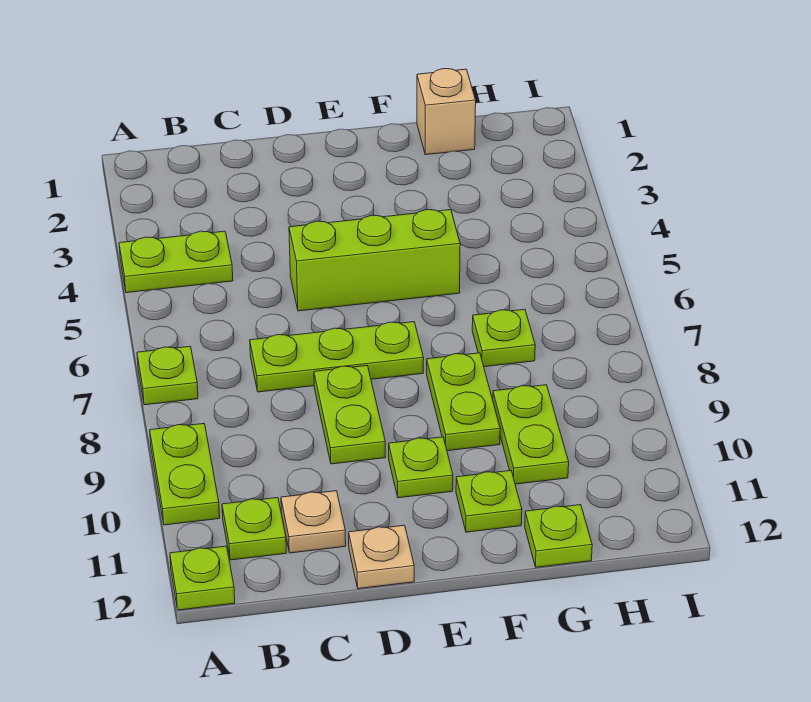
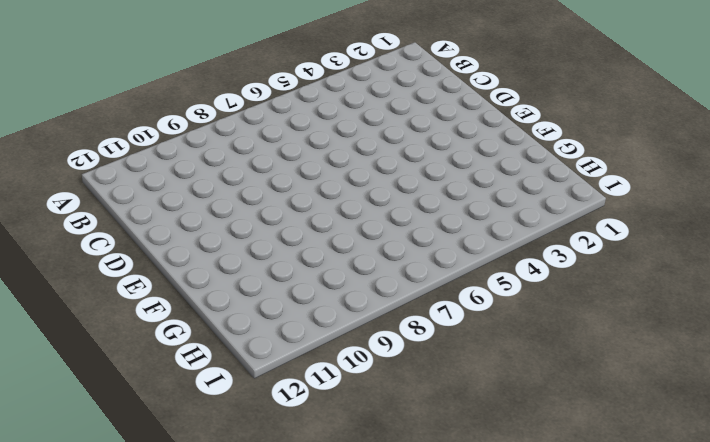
none -> lime plate A4:B4 level 1
none -> lime plate A7 level 1
none -> lime plate A9:A10 level 1

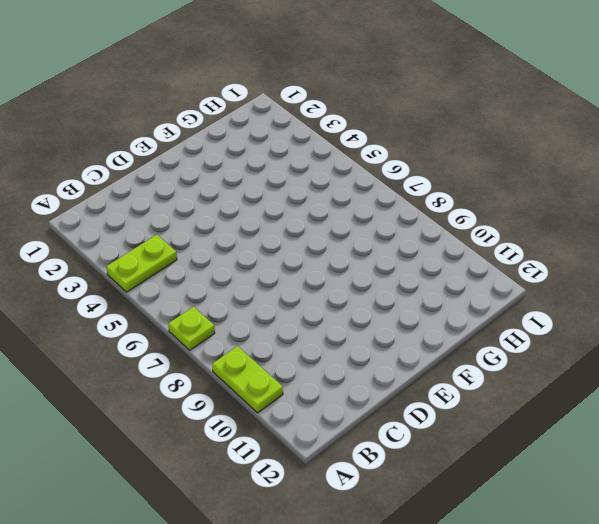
none -> lime plate A12 level 1
none -> lime plate B11 level 1
none -> lime plate C7:E7 level 1

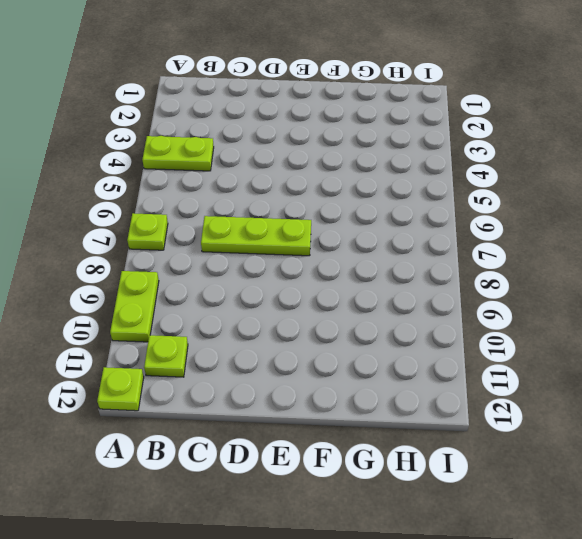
none -> tan plate C11 level 1
none -> lime brick D5:F5 level 1
none -> lime plate D8:D9 level 1

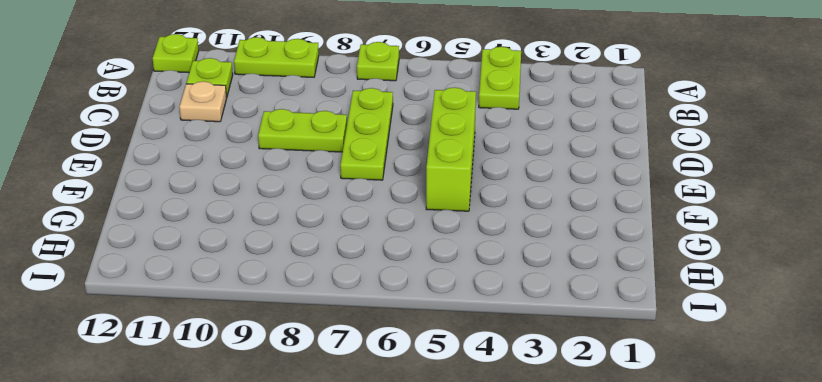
none -> tan plate D12 level 1
none -> lime plate E10 level 1
none -> lime plate F8:F9 level 1

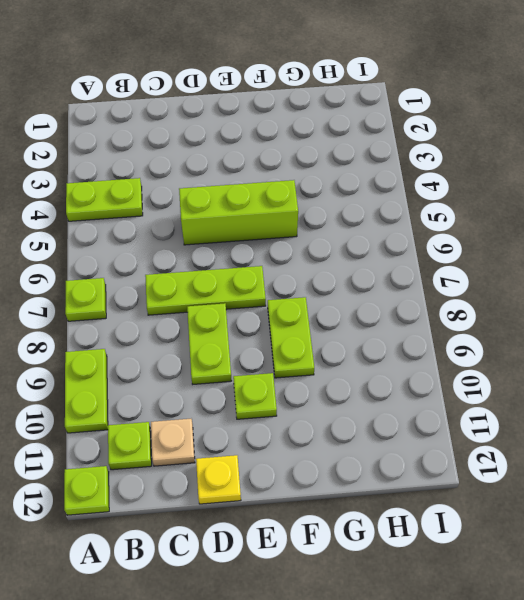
yellow plate D12 level 1 -> tan plate D12 level 1
none -> lime plate F11 level 1
none -> tan brick G1 level 1
none -> lime plate G7 level 1

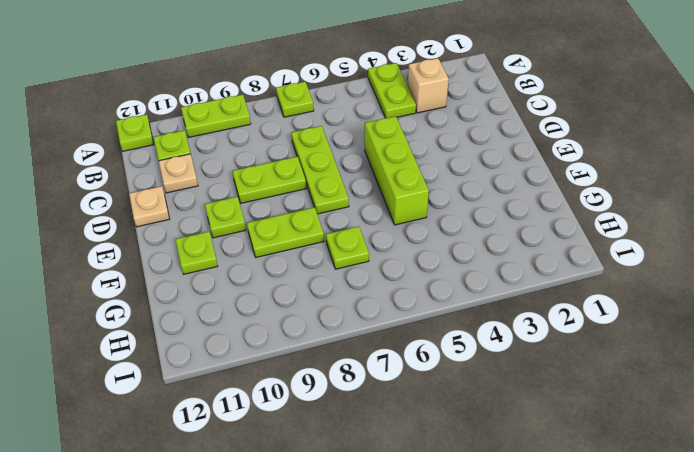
tan brick B3 level 1 -> tan brick G1 level 1
none -> lime plate G9:G10 level 1
none -> lime plate G12 level 1

